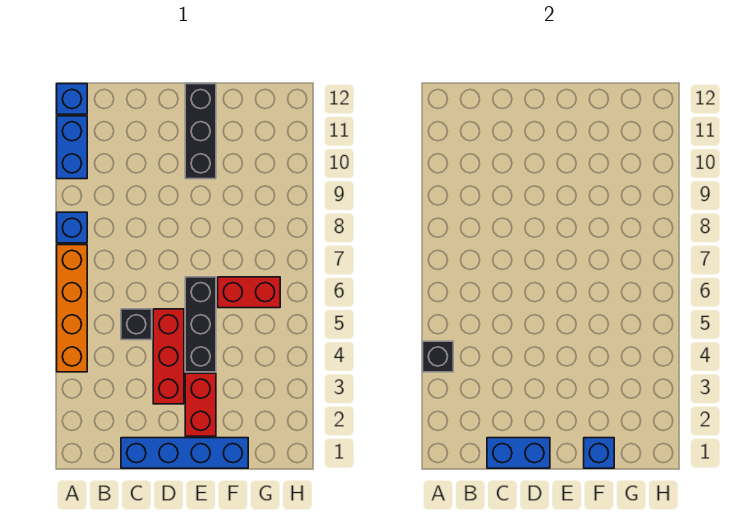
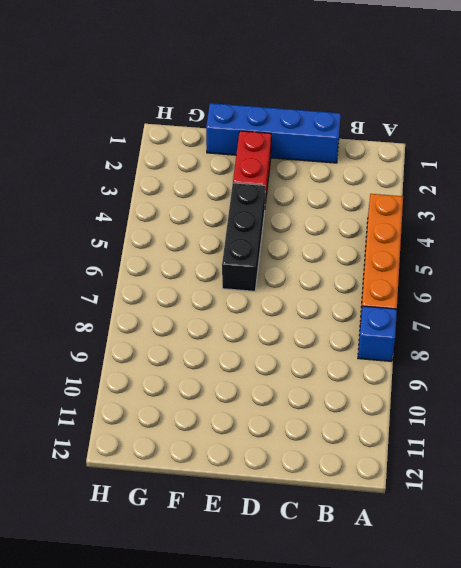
none -> blue brick A10:A11 level 1
none -> blue brick A12 level 1
none -> black brick C5 level 1

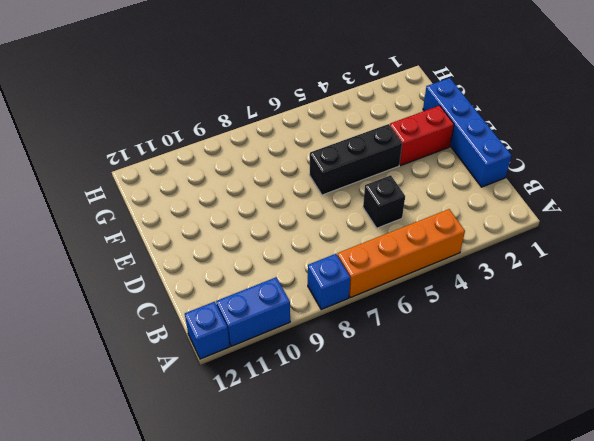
none -> red brick D3:D5 level 1
none -> black brick E10:E12 level 1
none -> red brick F6:G6 level 1

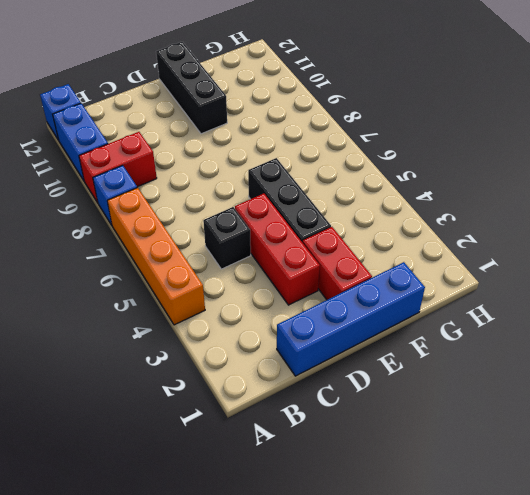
red brick A9:B9 level 1 -> red brick F6:G6 level 1
none -> black brick A4 level 2
none -> blue brick C1:D1 level 2
none -> blue brick F1 level 2

